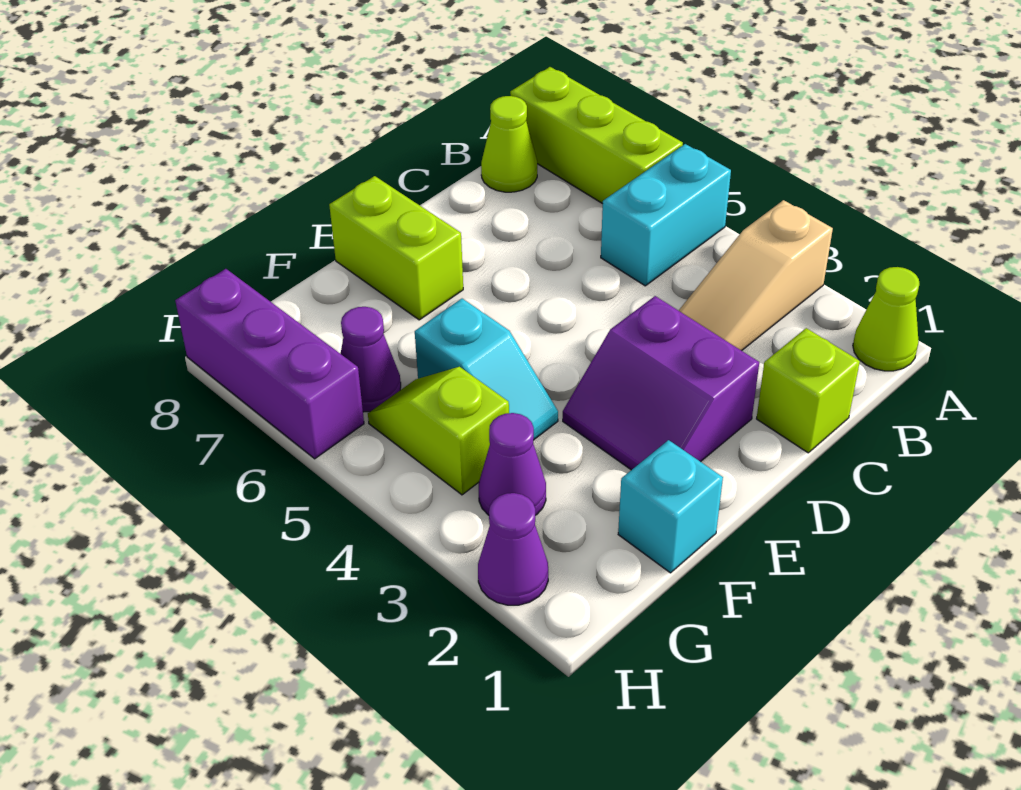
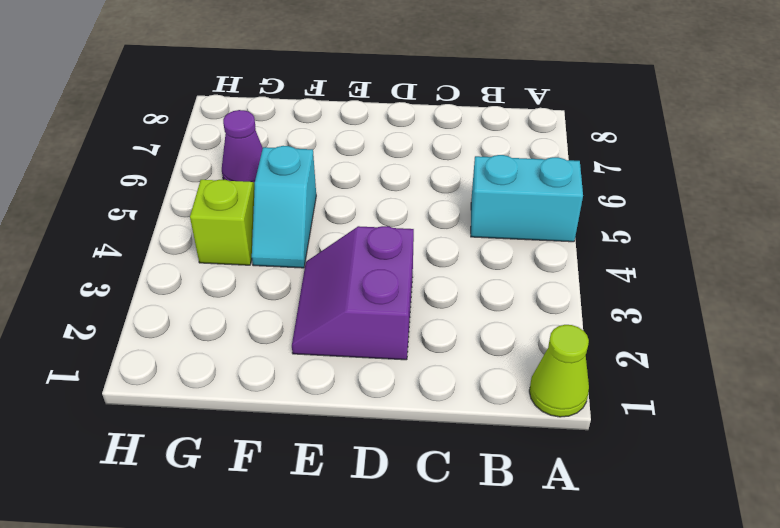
none -> tan slope A3:C3 level 1 top A
none -> lime brick A6:A8 level 1
none -> lime cone B8 level 1

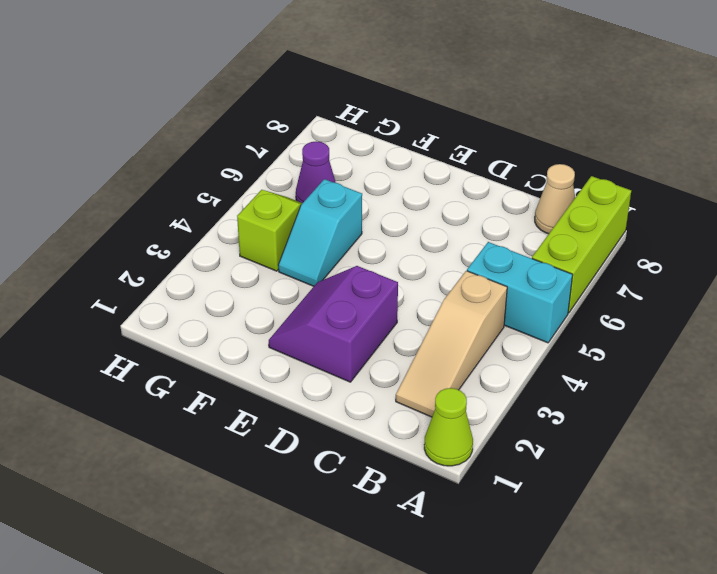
tan slope B2:B4 level 1 top 4 -> tan slope A3:C3 level 1 top A
tan cone B8 level 1 -> lime cone B8 level 1
none -> lime brick C1 level 1
none -> lime brick E7:E8 level 1
none -> cyan brick F1 level 1

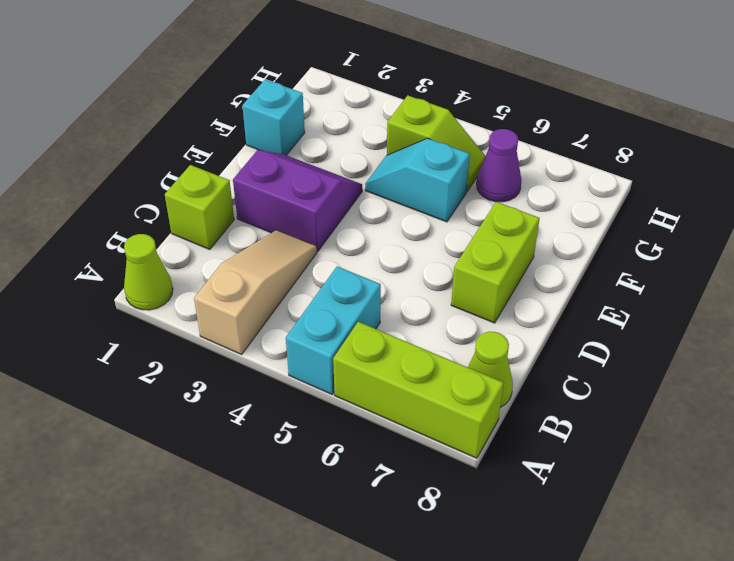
lime brick D7:E7 level 1 -> lime brick E7:E8 level 1
none -> purple cone G3 level 1
none -> purple cone H2 level 1
none -> purple brick H6:H8 level 1

